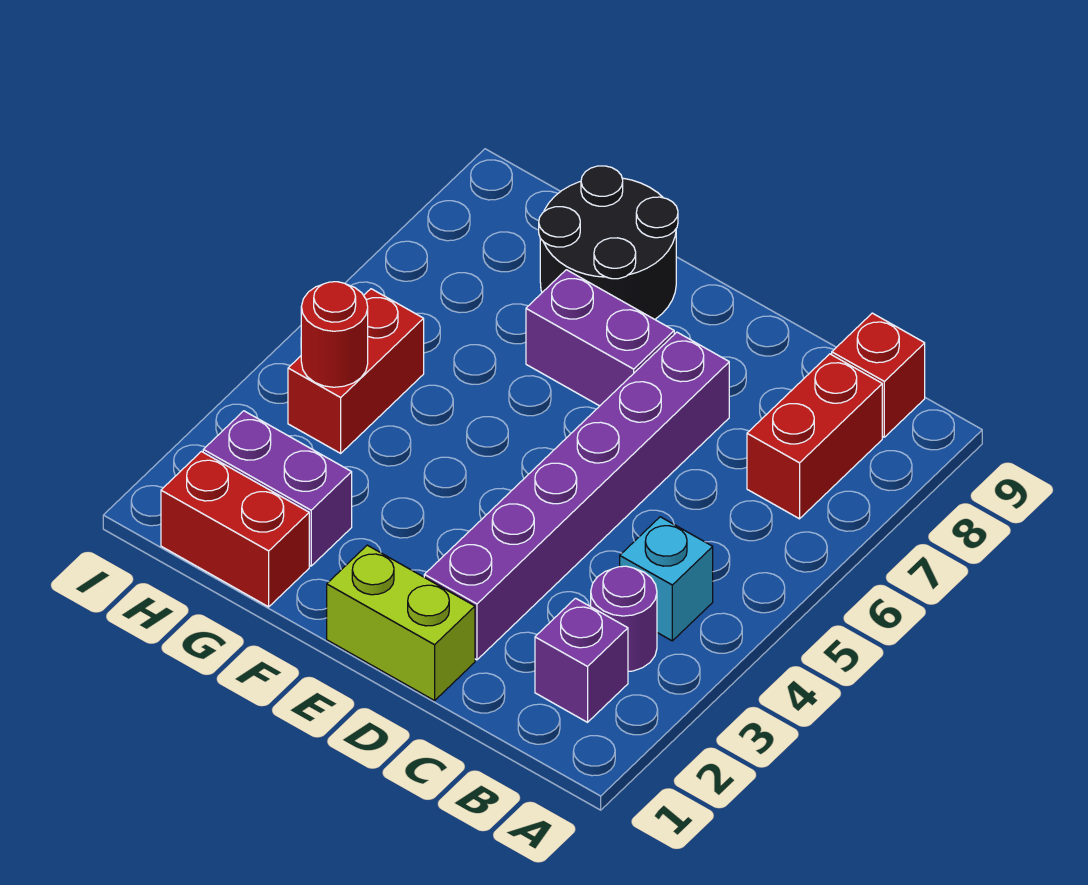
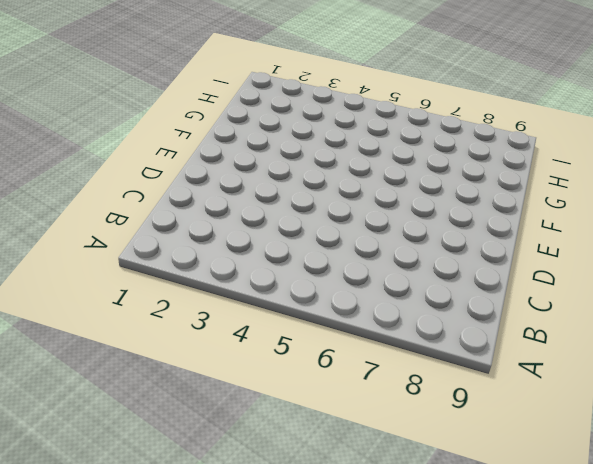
none -> purple brick B2 level 1
none -> purple round brick B3 level 1
none -> cyan brick B4 level 1

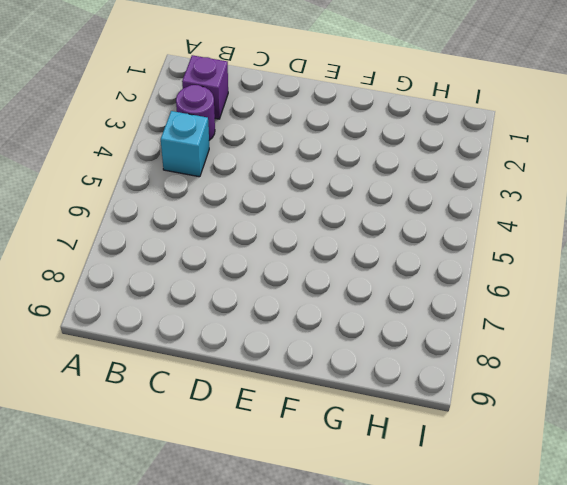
none -> red brick B7:B8 level 1
none -> red brick B9 level 1
none -> lime brick D1:E1 level 1

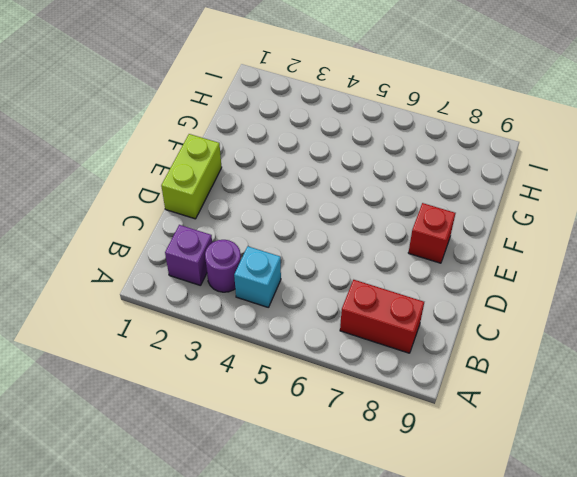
red brick E8 level 1 -> red brick B9 level 1
none -> purple brick D2:D7 level 1
none -> purple brick E7:F7 level 1
none -> black round brick F8:G9 level 1

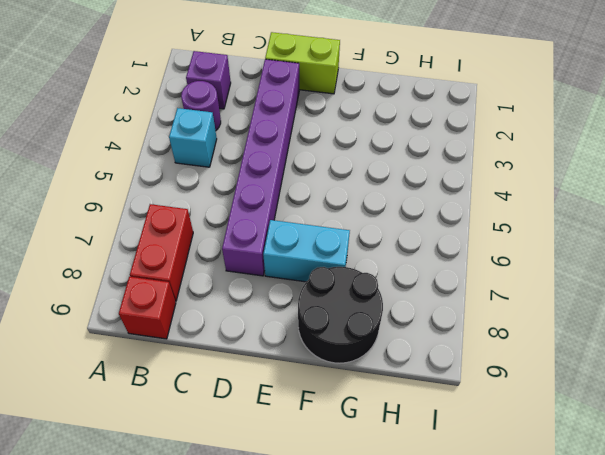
cyan brick E7:F7 level 1 -> purple brick E7:F7 level 1
none -> red brick G1:H1 level 1
none -> purple brick G2:H2 level 1
none -> red brick H4:H5 level 1

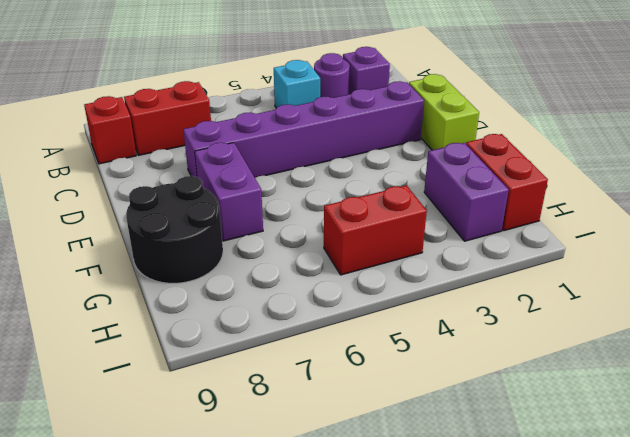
none -> red round brick H4 level 2

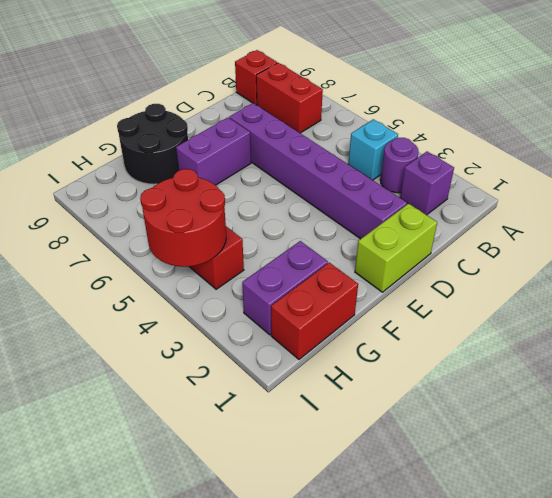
red round brick H4:I5 level 2 -> red round brick H4 level 2

